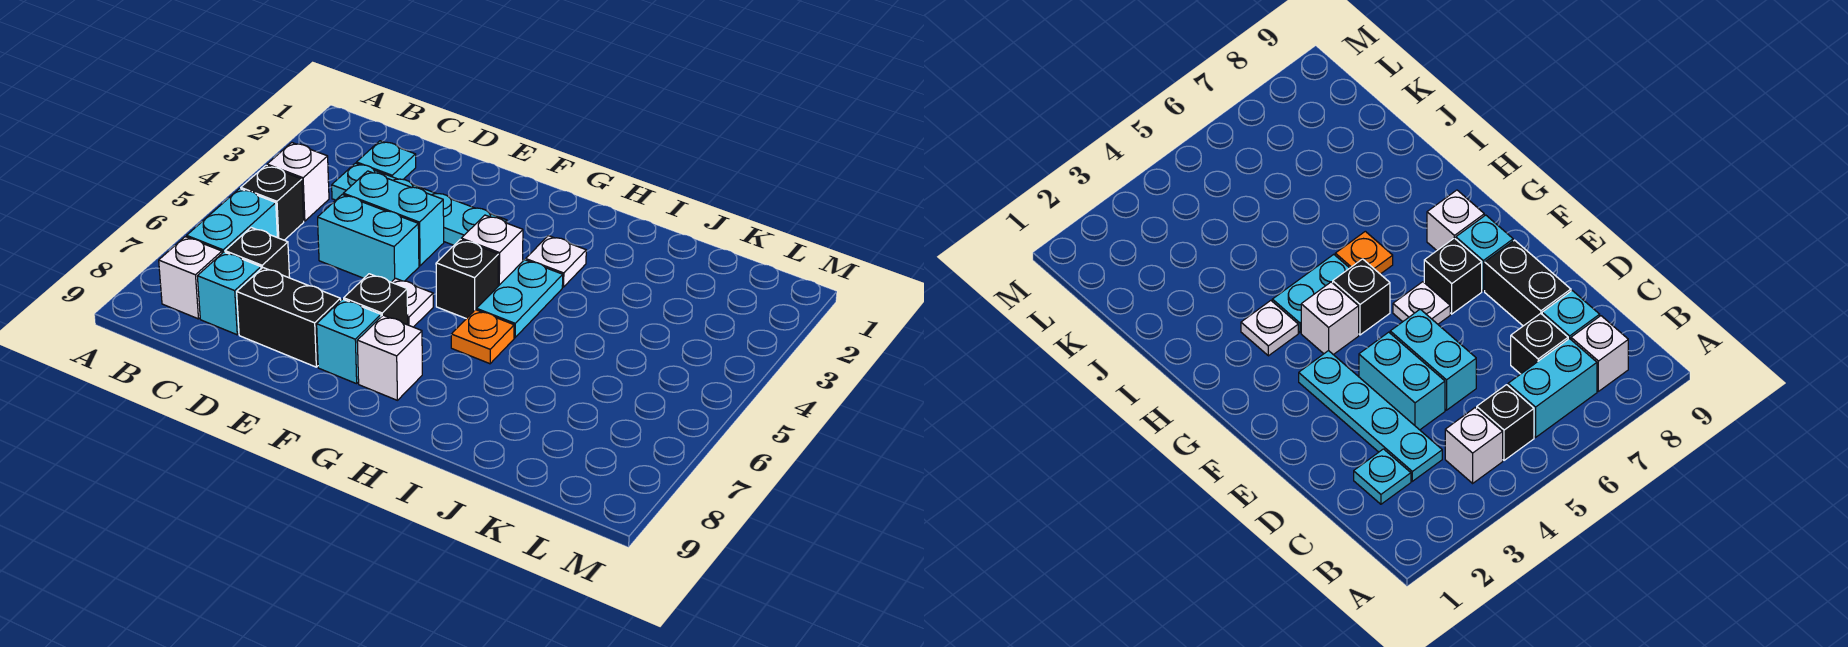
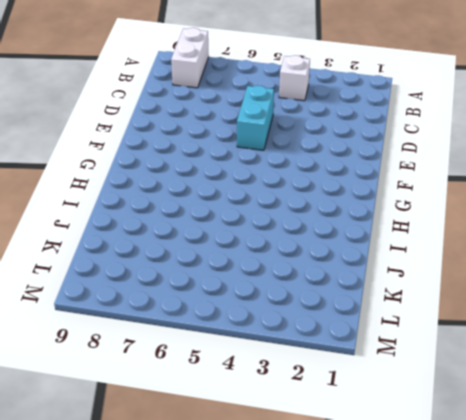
white brick A8:B8 level 1 -> white brick B8 level 1
none -> black brick B5 level 1
none -> cyan brick B6:B7 level 1
none -> cyan plate C2 level 1

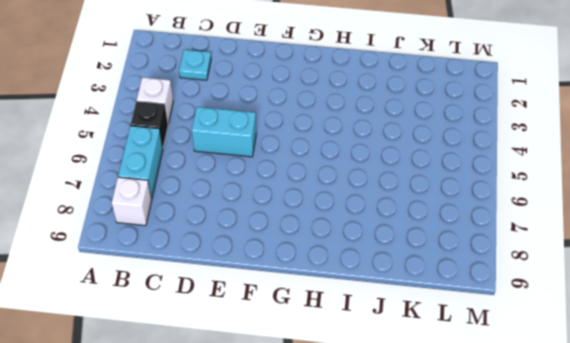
none -> cyan plate C3:F3 level 1
none -> black brick C7 level 1
none -> cyan brick C8 level 1

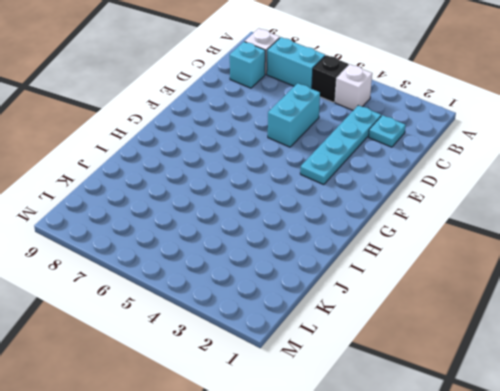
none -> black brick C7 level 1
none -> cyan brick D4:E4 level 1
none -> black brick D8:E8 level 1

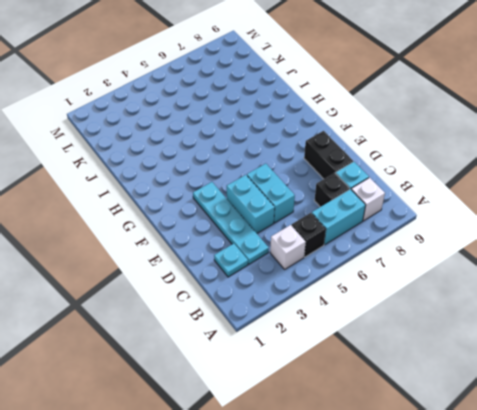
none -> white plate F6 level 1
none -> black brick F7 level 1
none -> cyan brick F8 level 1

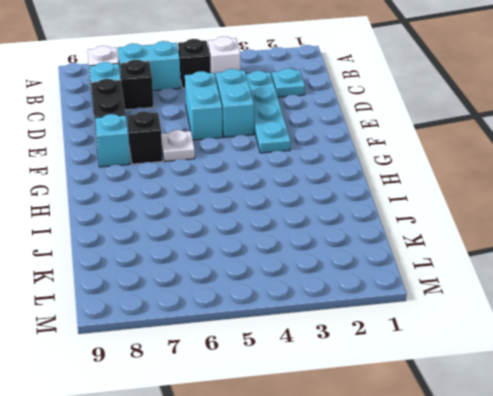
none -> white brick G4 level 1
none -> black brick G5 level 1
none -> white brick G8 level 1

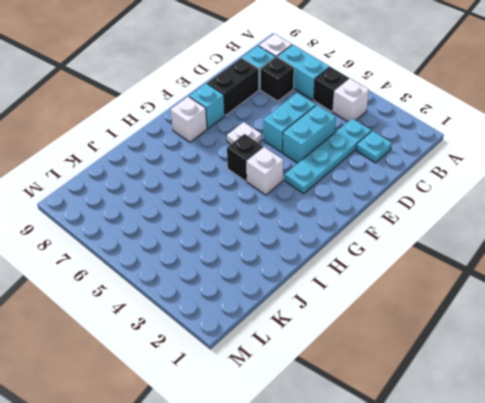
none -> black brick F7 level 1
none -> white plate H3 level 1
none -> cyan plate H4:H5 level 1

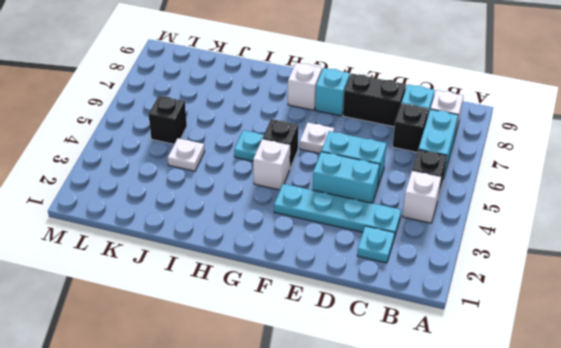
cyan plate H5 level 1 -> cyan plate H4:H5 level 1
white plate J4 level 1 -> white plate H3 level 1
black brick K5 level 1 -> black brick F7 level 1
none -> orange plate H6 level 1

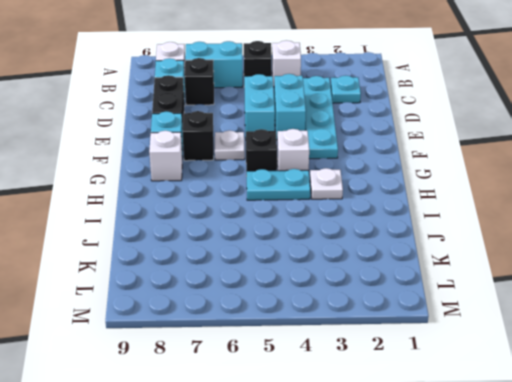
none -> orange plate H6 level 1

